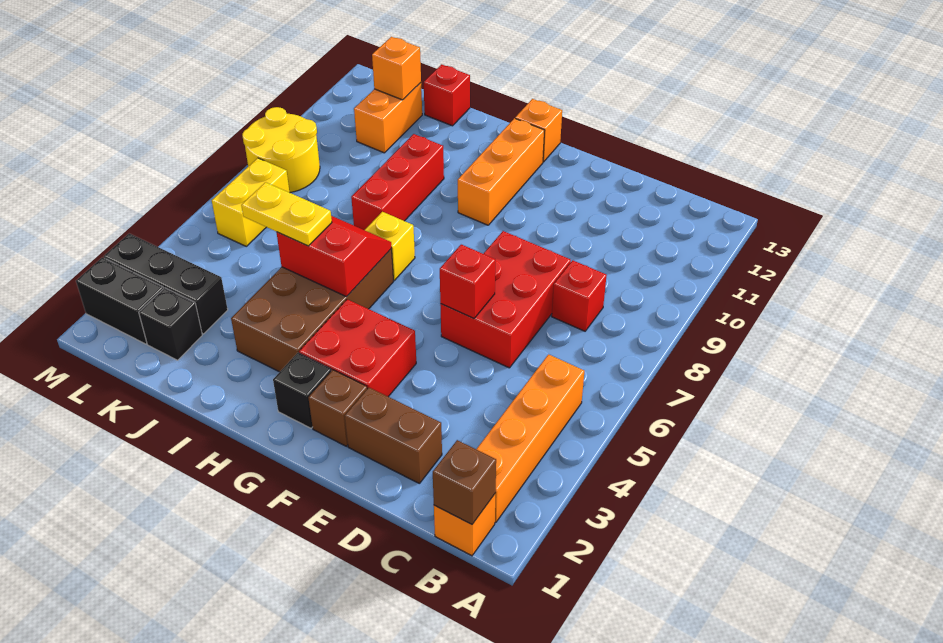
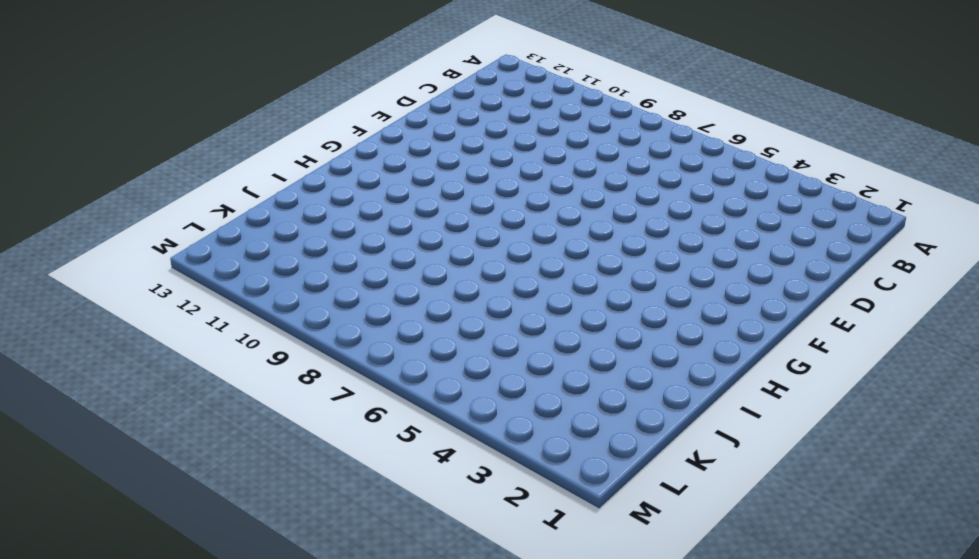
none -> orange brick B1 level 1
none -> orange brick B2:B5 level 1
none -> red brick C8 level 1

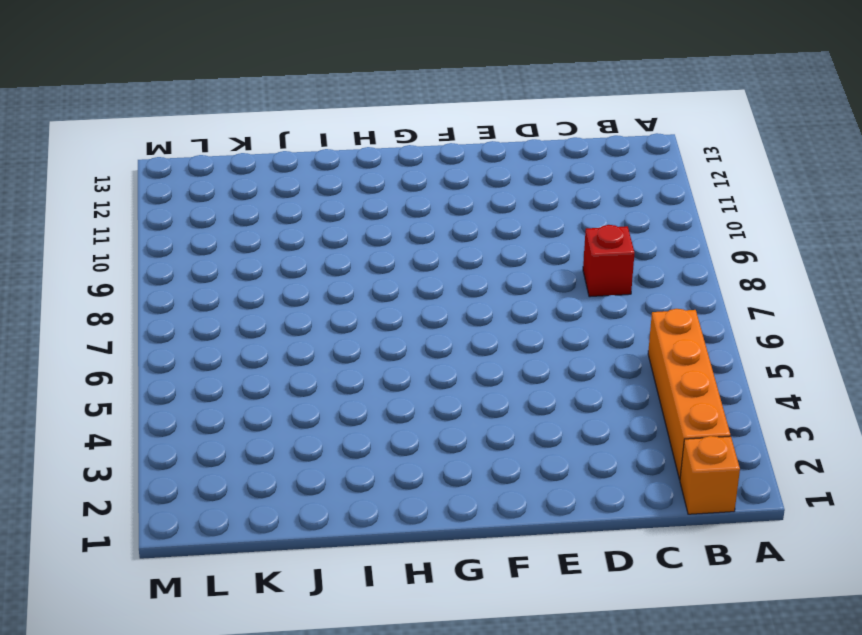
none -> brown brick D2:E2 level 1
none -> red brick D6:E8 level 1
none -> brown brick F2 level 1

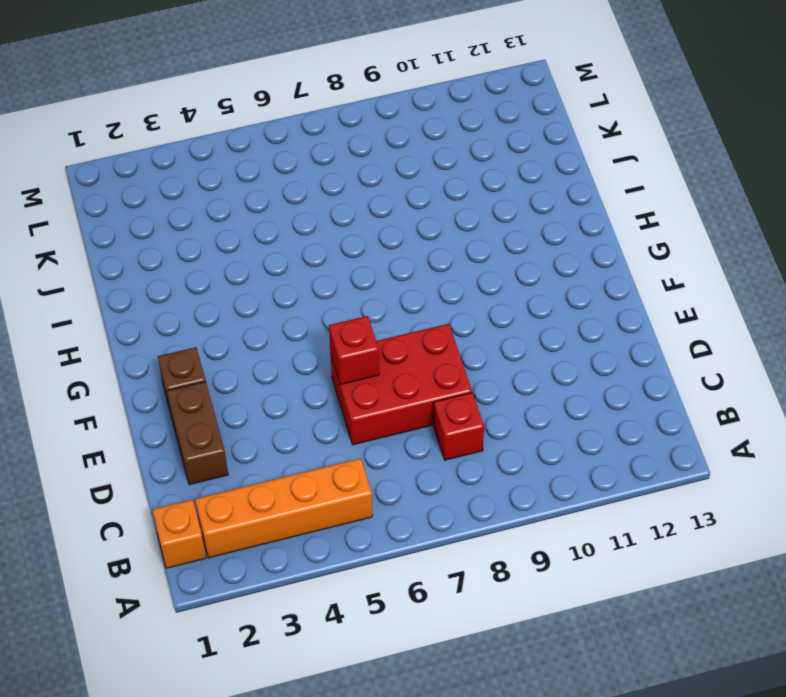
none -> red brick F3:G4 level 1
none -> black brick G2 level 1
none -> orange brick G10:G12 level 1

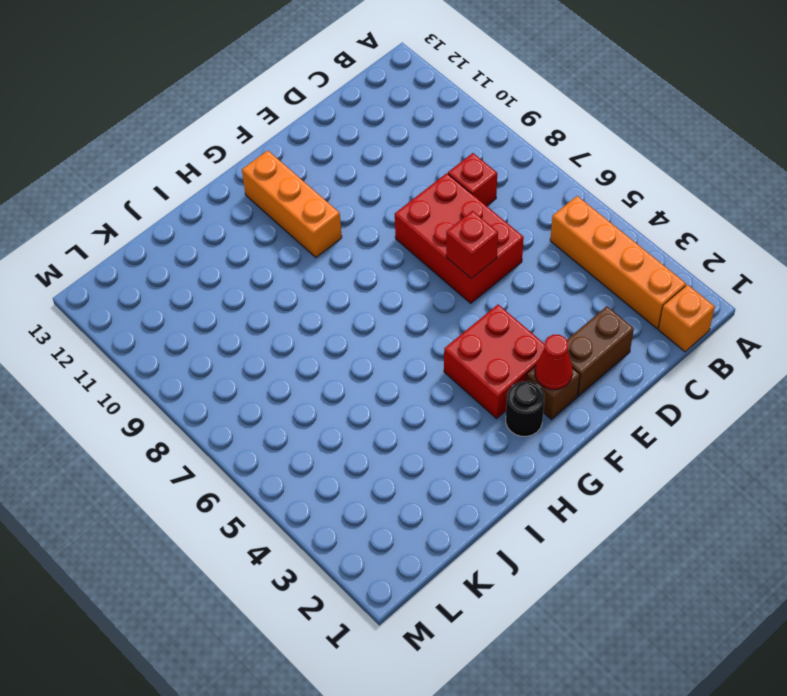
red cone F2 level 2 -> none
black round brick G2 level 1 -> black brick G2 level 1
none -> orange brick G13 level 1
none -> brown brick H3:I6 level 1
none -> yellow brick H7 level 1

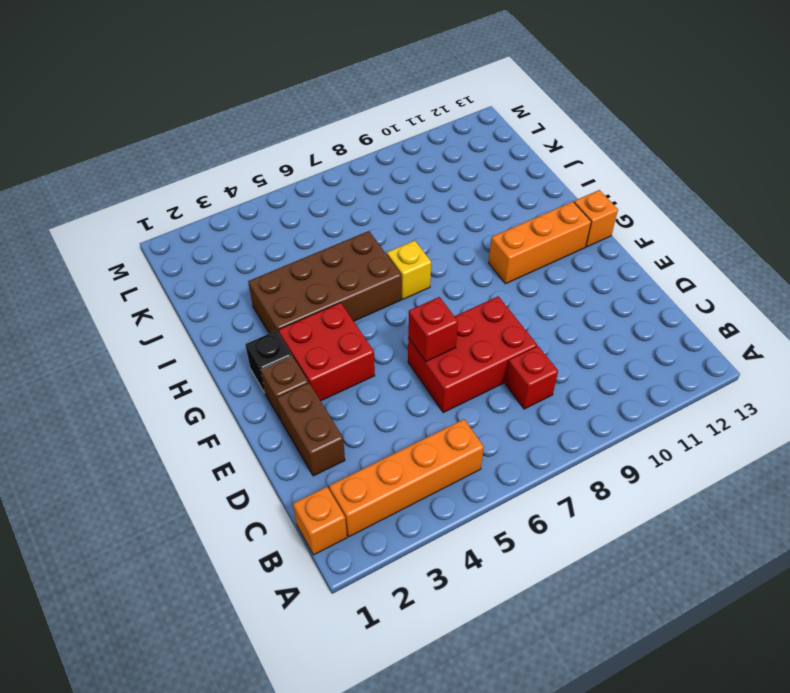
none -> red brick I8:I10 level 1
none -> red brick J13 level 1
none -> black brick K2 level 1

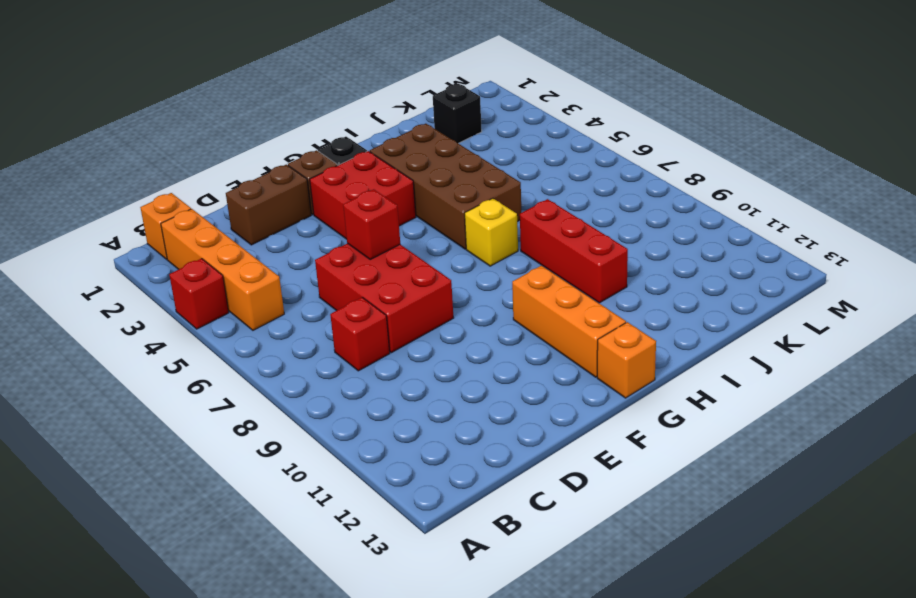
red brick A4 level 1 -> red brick J13 level 1
none -> black brick K3:M3 level 1
none -> orange brick K11:K12 level 1
none -> black brick L2:M2 level 1

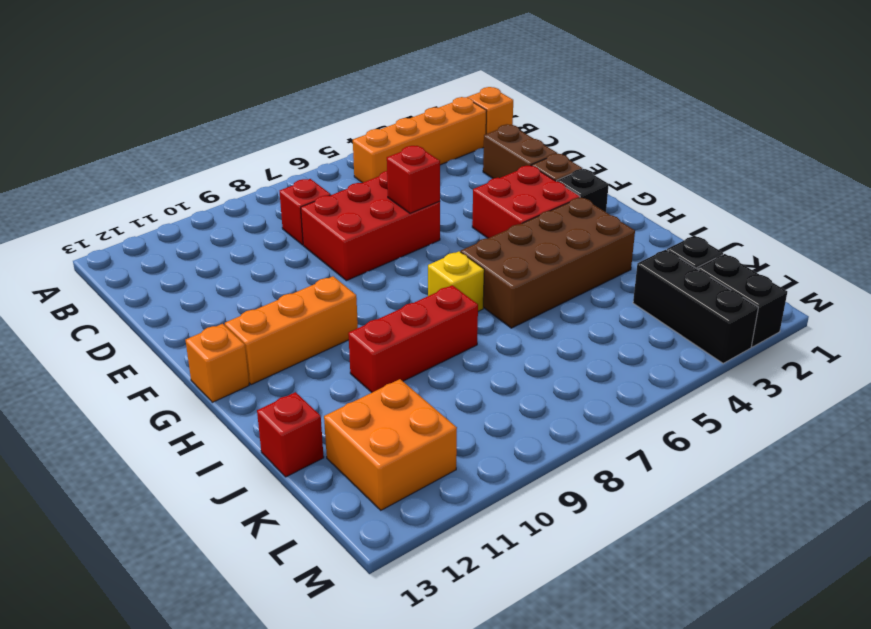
orange brick K11:L12 level 1 -> orange brick K11:K12 level 1
none -> yellow brick L6:L7 level 1
none -> yellow round brick L8:M9 level 1
none -> brown brick B1 level 2

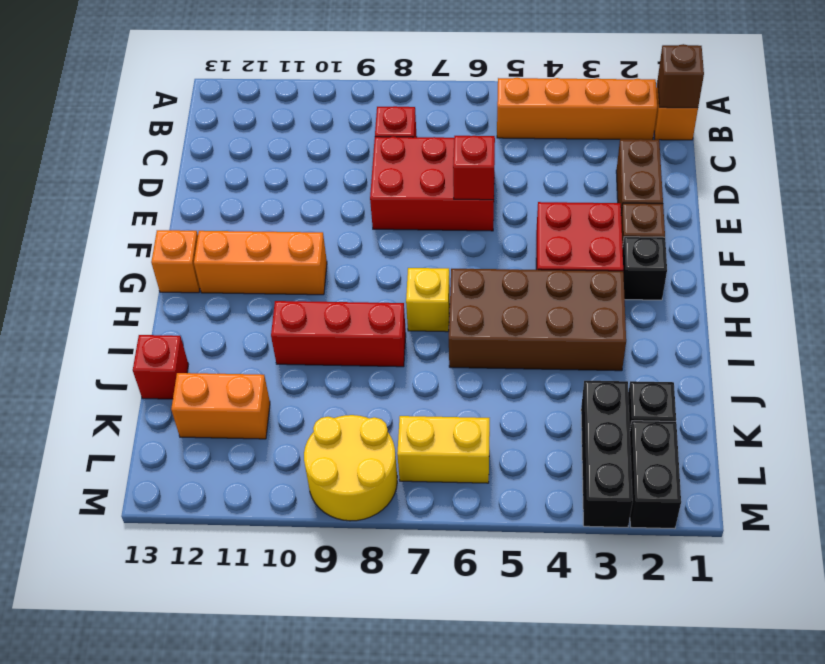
none -> red slope H5:I6 level 2 top 5
none -> orange brick K12 level 2
none -> yellow plate I5:J5 level 3

